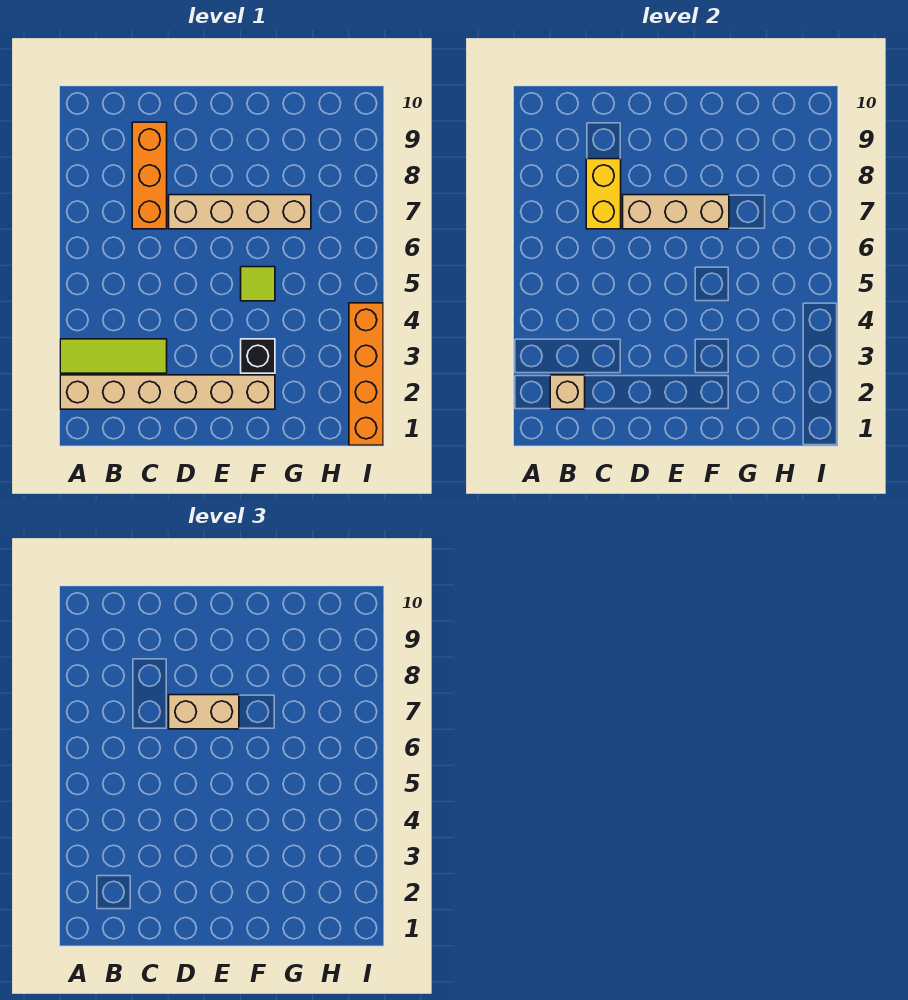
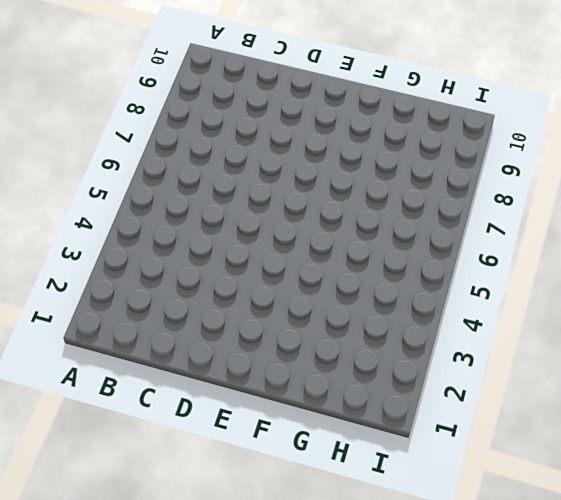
none -> tan brick A2:F2 level 1
none -> lime tile A3:C3 level 1

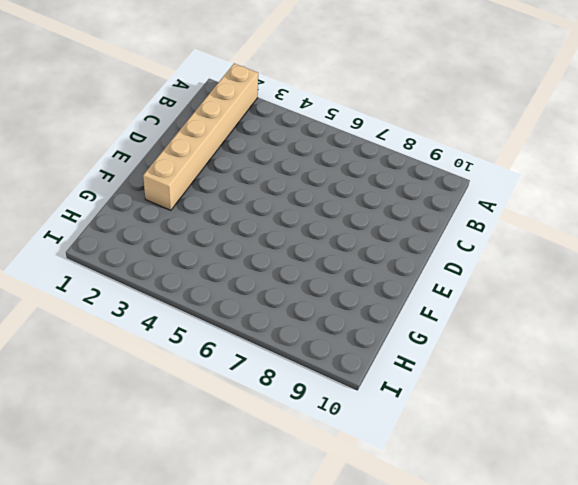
none -> lime tile A3:C3 level 1
none -> orange brick C7:C9 level 1

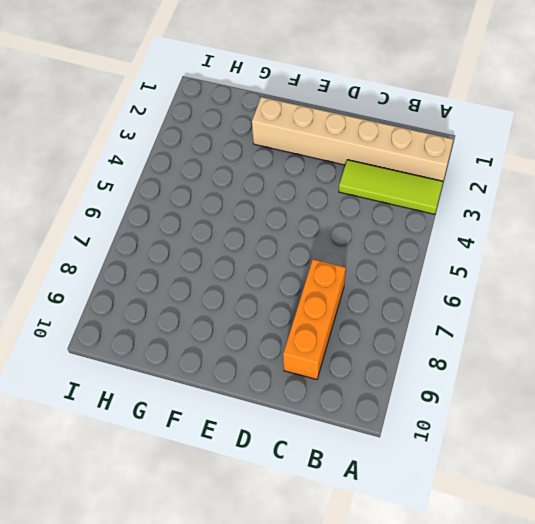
none -> tan brick D7:G7 level 1
none -> black brick F3 level 1

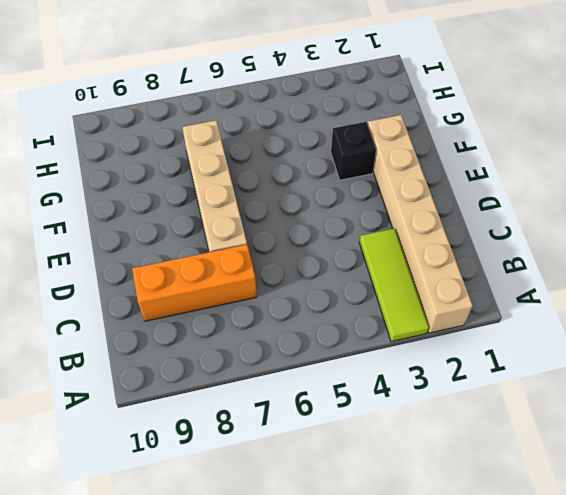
none -> lime tile F5 level 1
none -> orange brick I1:I4 level 1

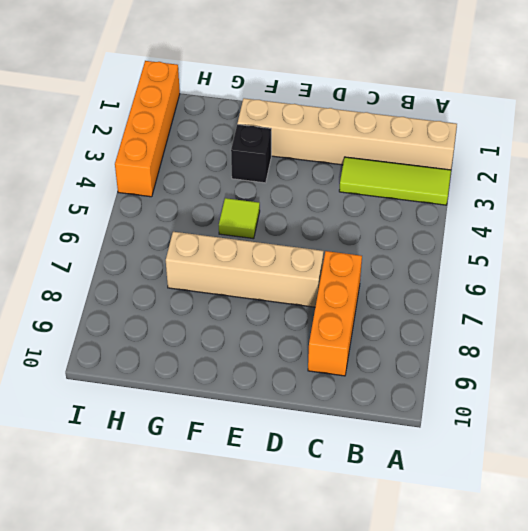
none -> tan brick B2 level 2
none -> yellow brick C7:C8 level 2

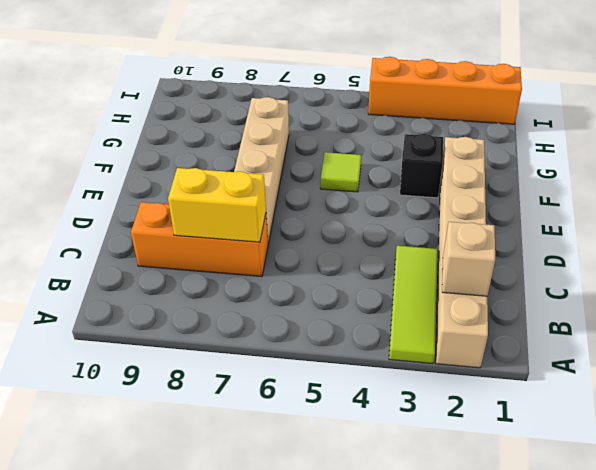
none -> tan brick D7:F7 level 2
none -> tan brick D7:E7 level 3

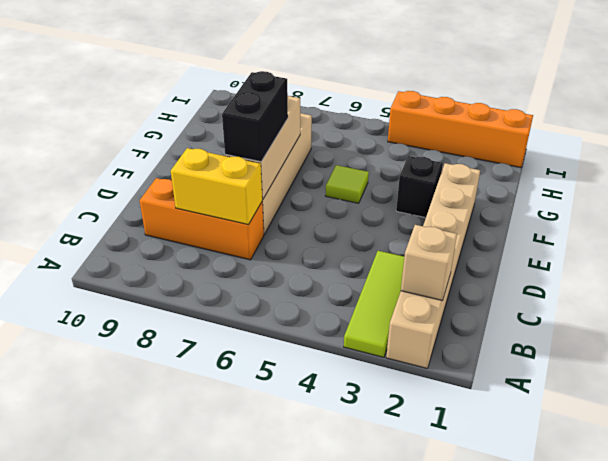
black brick D7:E7 level 3 -> tan brick D7:E7 level 3

